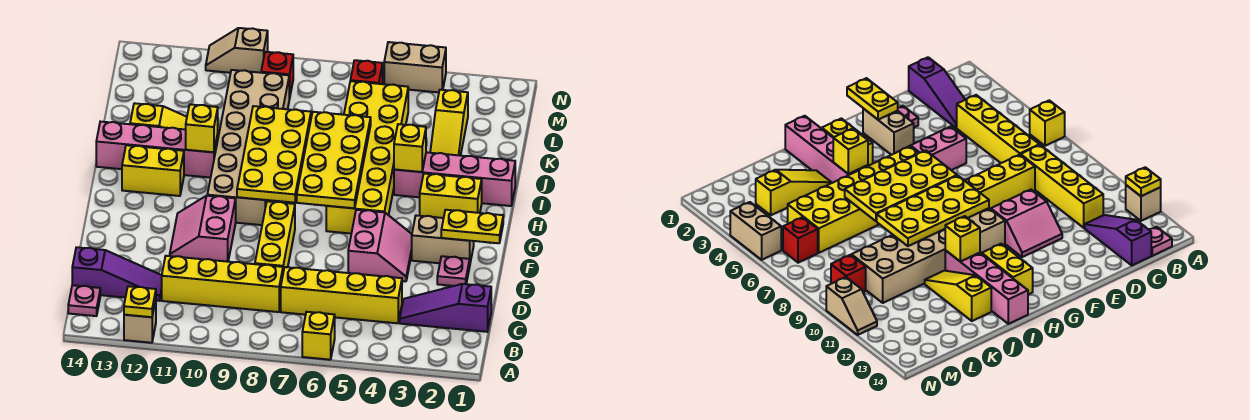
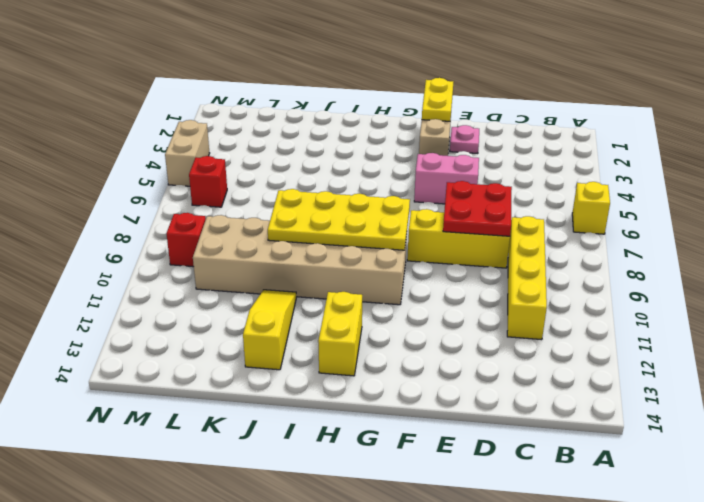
red plate D7:E8 level 2 -> none
none -> tan brick A12 level 1
none -> pink plate B14 level 1
none -> purple slope C1:C3 level 1 top 1
none -> yellow brick C4:C7 level 1

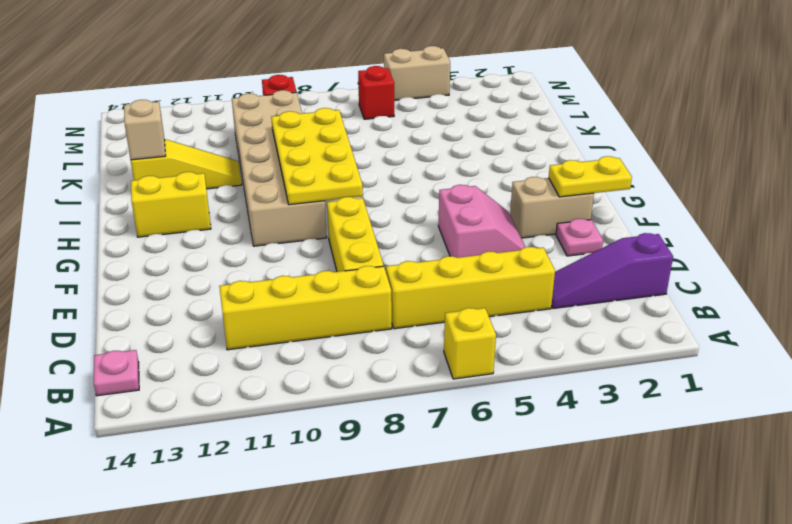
tan brick J13 level 2 -> tan brick A12 level 1
none -> purple slope C12:C14 level 1 top 14
none -> pink slope E10:F11 level 1 top 10
none -> yellow brick G5:L6 level 1
none -> yellow brick H2:H3 level 1

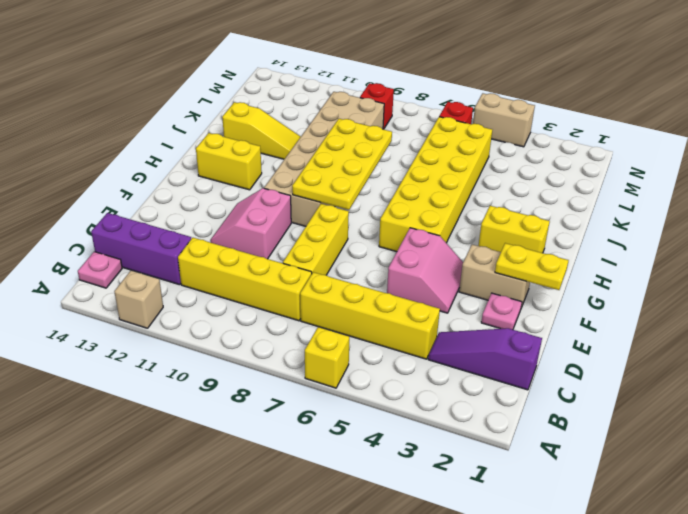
purple brick C12:C14 level 1 -> purple slope C12:C14 level 1 top 14
none -> pink brick I1:I4 level 1
none -> pink brick I11:I14 level 1
none -> yellow slope J3:L3 level 1 top L
none -> tan slope N10:N11 level 1 top 10

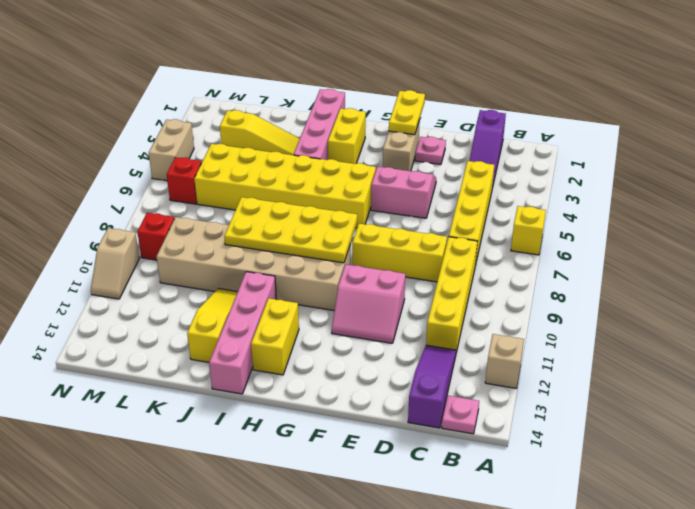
none -> yellow plate A12 level 2
none -> yellow plate G6:J7 level 2
none -> yellow brick I4 level 2
none -> yellow brick I11 level 2

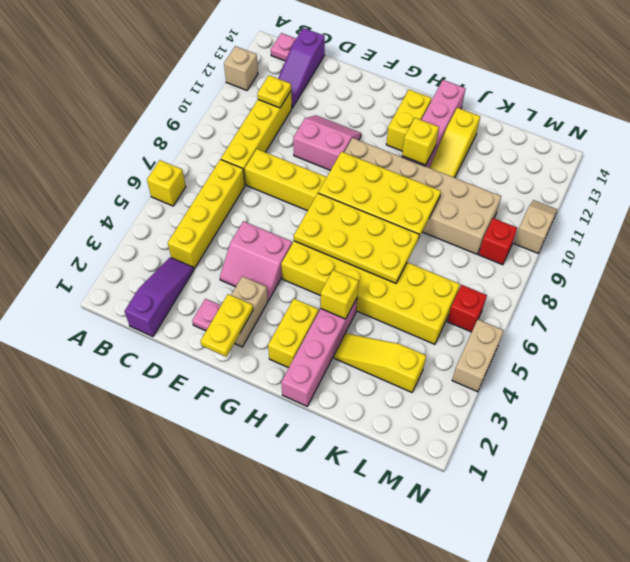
yellow plate C11 level 2 -> yellow plate A12 level 2

